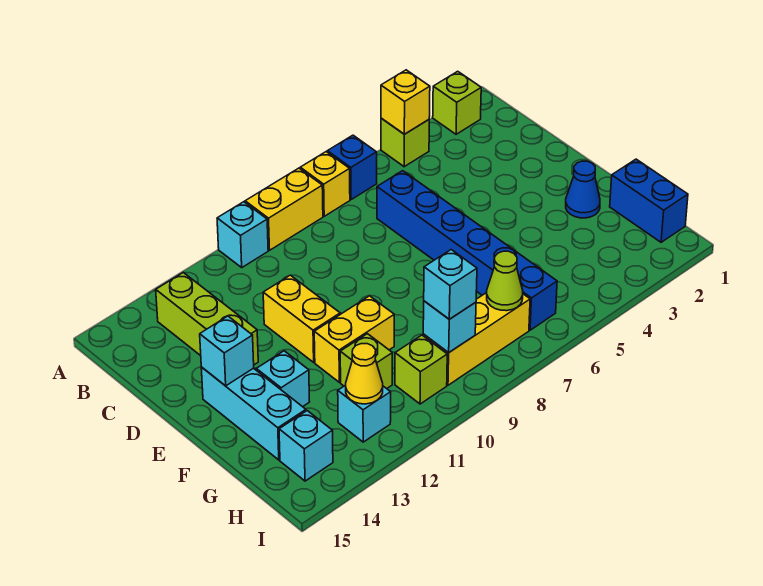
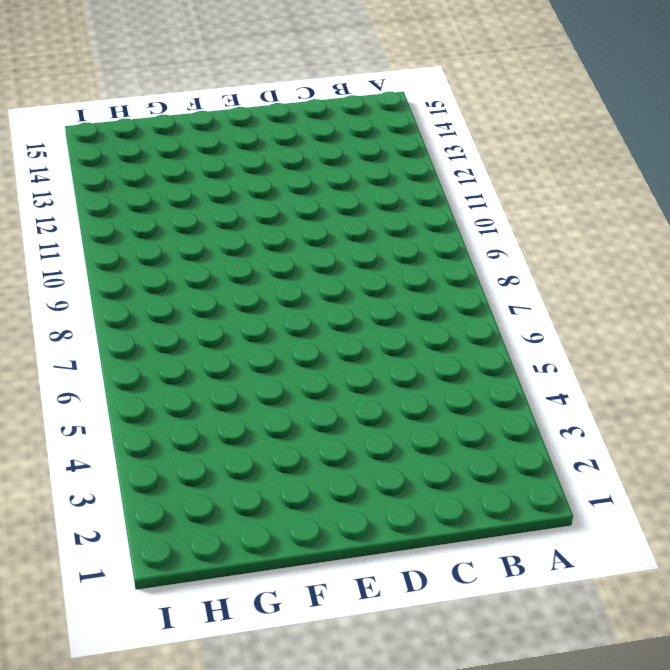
none -> lime brick A2 level 1
none -> lime brick A4 level 1
none -> blue brick A6 level 1

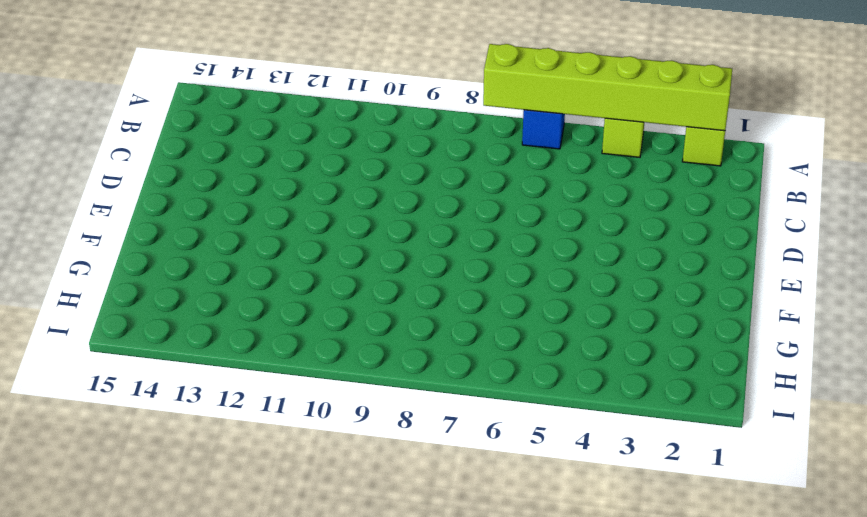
lime brick A2:A7 level 2 -> yellow brick A4 level 2
none -> yellow brick A7 level 1
none -> yellow brick A8:A9 level 1
none -> cyan brick A10 level 1

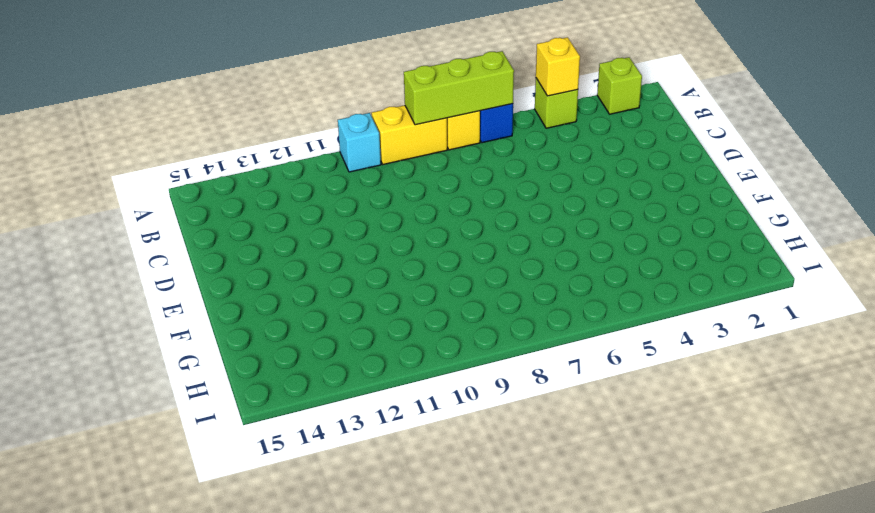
lime brick A6:A8 level 2 -> lime brick B13:D13 level 1
none -> blue brick C6:H6 level 1
none -> yellow brick D11:E11 level 1
none -> cyan brick E14:G14 level 1

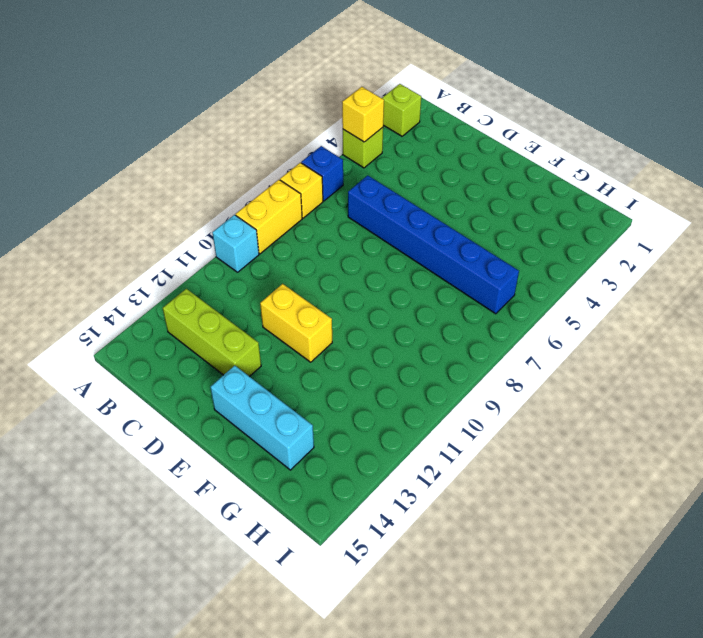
none -> blue cone F2 level 1
none -> yellow brick F10:F11 level 1
none -> cyan brick F13 level 1

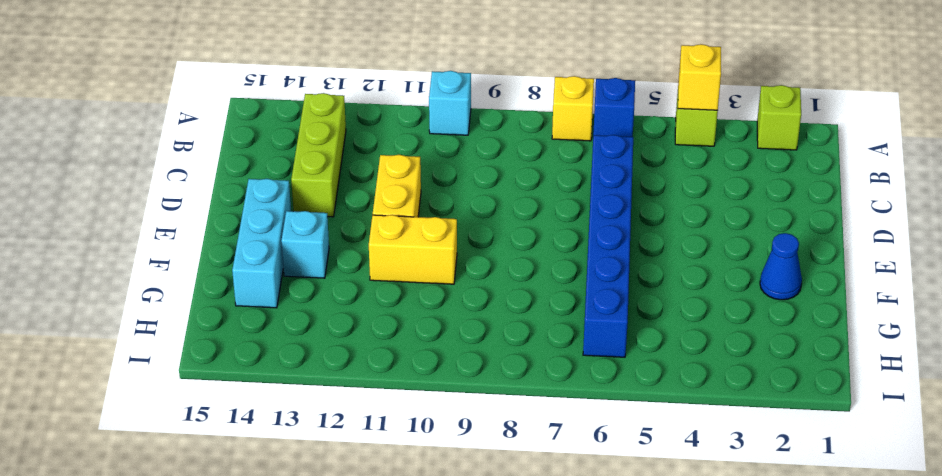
none -> yellow brick A8:A9 level 1
none -> blue brick G1:H1 level 1
none -> lime brick G11 level 1

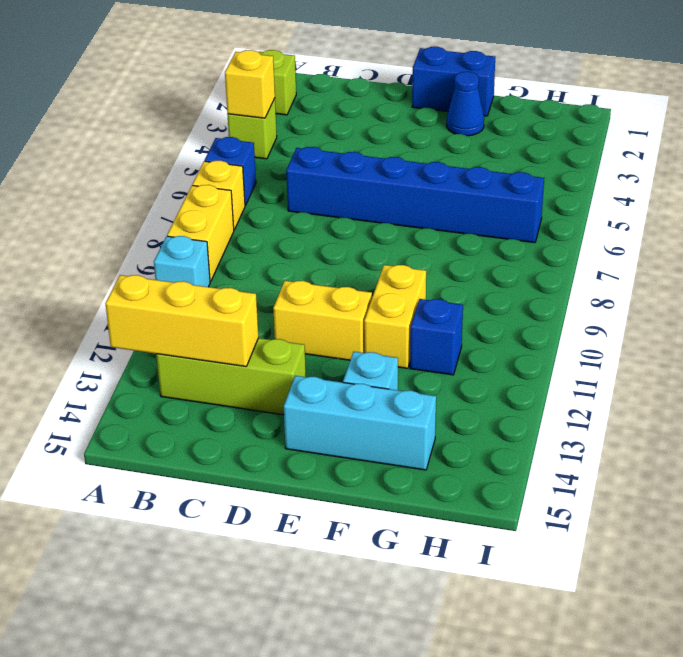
yellow brick A13:C13 level 2 -> yellow brick H7:H9 level 1
blue brick E1:F1 level 1 -> blue brick G1:H1 level 1
blue brick G11 level 1 -> lime brick G11 level 1
none -> lime brick H10 level 1
none -> cyan brick H12 level 1
none -> cyan brick H14 level 1

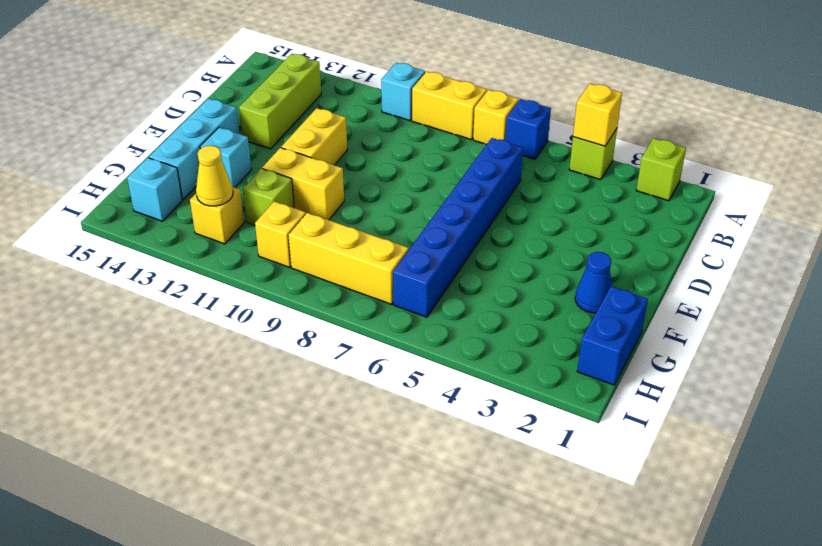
yellow brick H10 level 1 -> lime brick H10 level 1
yellow brick H12 level 1 -> cyan brick H12 level 1
none -> cyan brick E14 level 2
none -> lime cone H7 level 2
none -> cyan brick H9 level 2

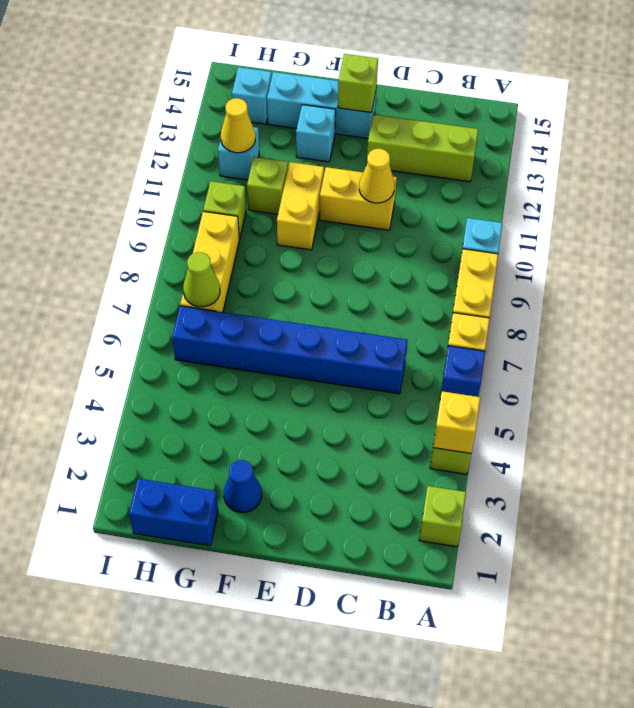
yellow cone D11 level 2 -> none
lime brick E14 level 2 -> cyan brick E14 level 2
none -> cyan brick H9 level 2
none -> cyan brick H9 level 3

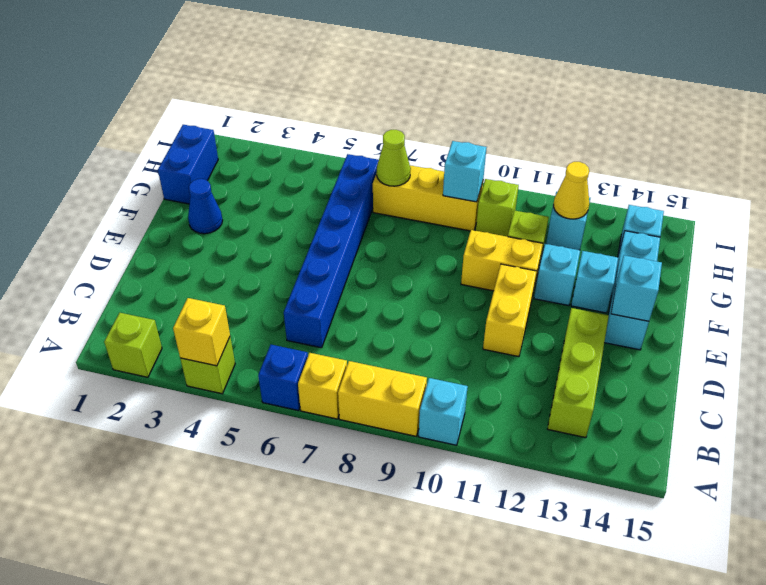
cyan brick F12 level 1 -> cyan brick H9 level 3

